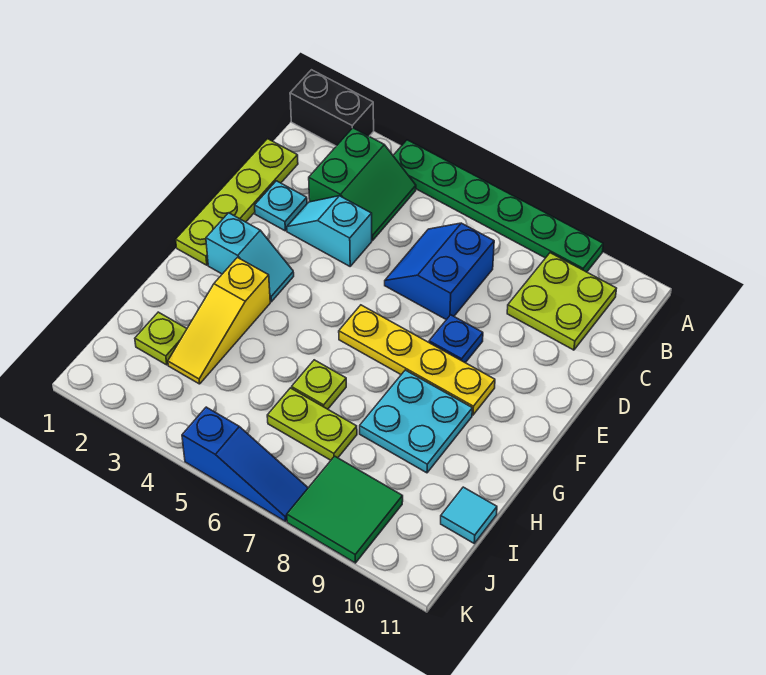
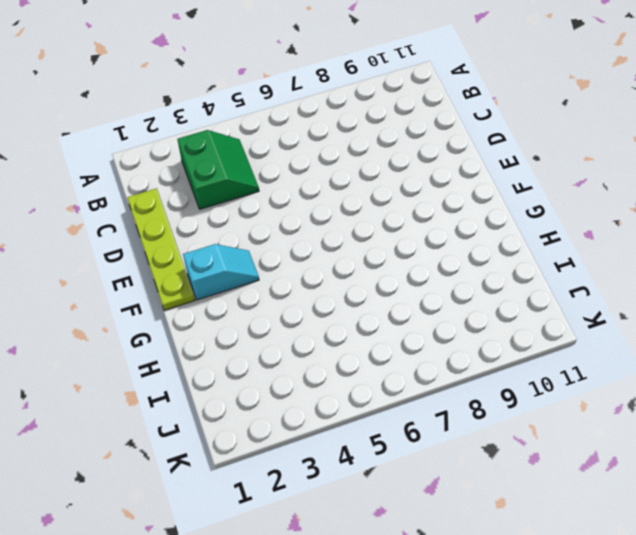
none -> black brick A1:A2 level 1
none -> green plate A4:A9 level 1
none -> lime plate B9:C10 level 1

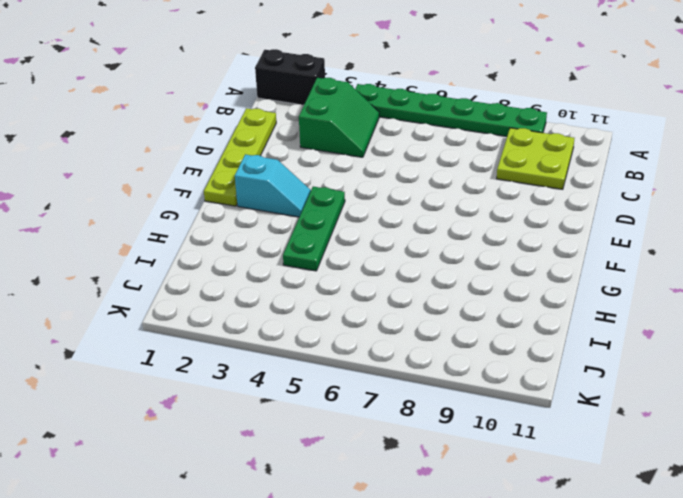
green plate F4:H4 level 1 -> none
none -> blue slope C6:D7 level 1 top 7
none -> cyan plate D2 level 1
none -> cyan slope D3:D4 level 1 top 4

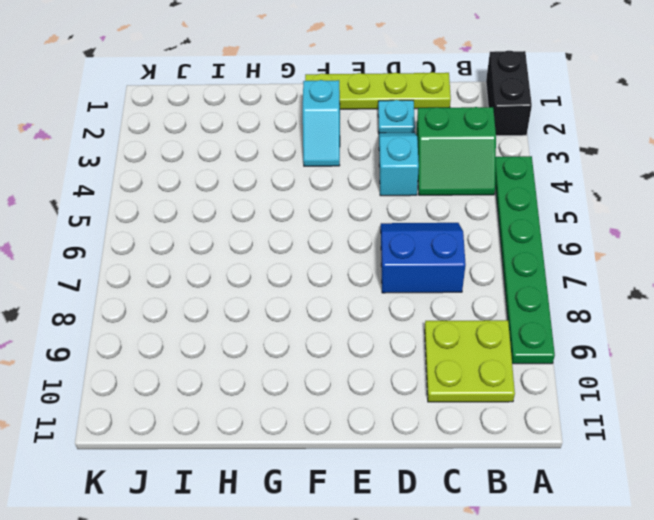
none -> blue plate E8 level 1
none -> yellow plate F6:F9 level 1
none -> yellow slope G3:I3 level 1 top G

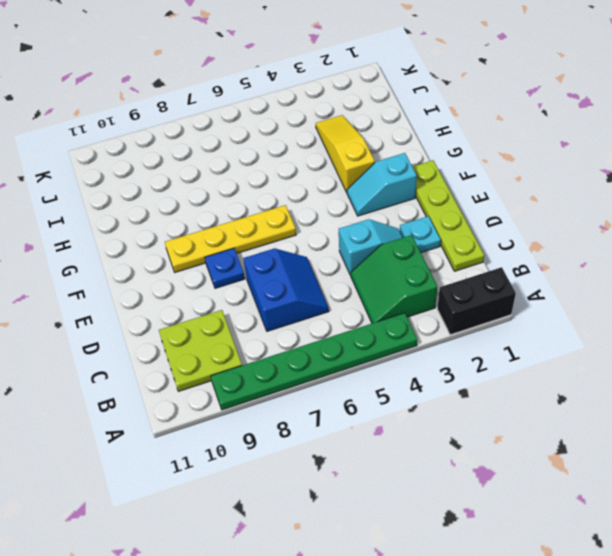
none -> cyan plate G8:H9 level 1
none -> lime plate H6 level 1
none -> lime plate I2 level 1

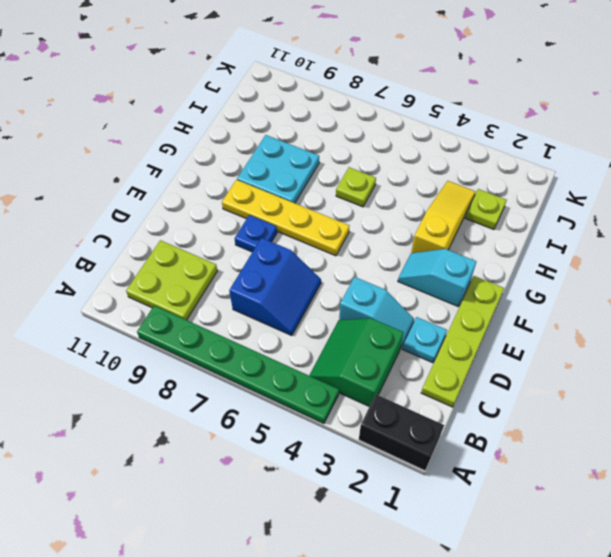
none -> lime plate I6:I7 level 1
none -> cyan tile I11 level 1
none -> green tile J8:K9 level 1

